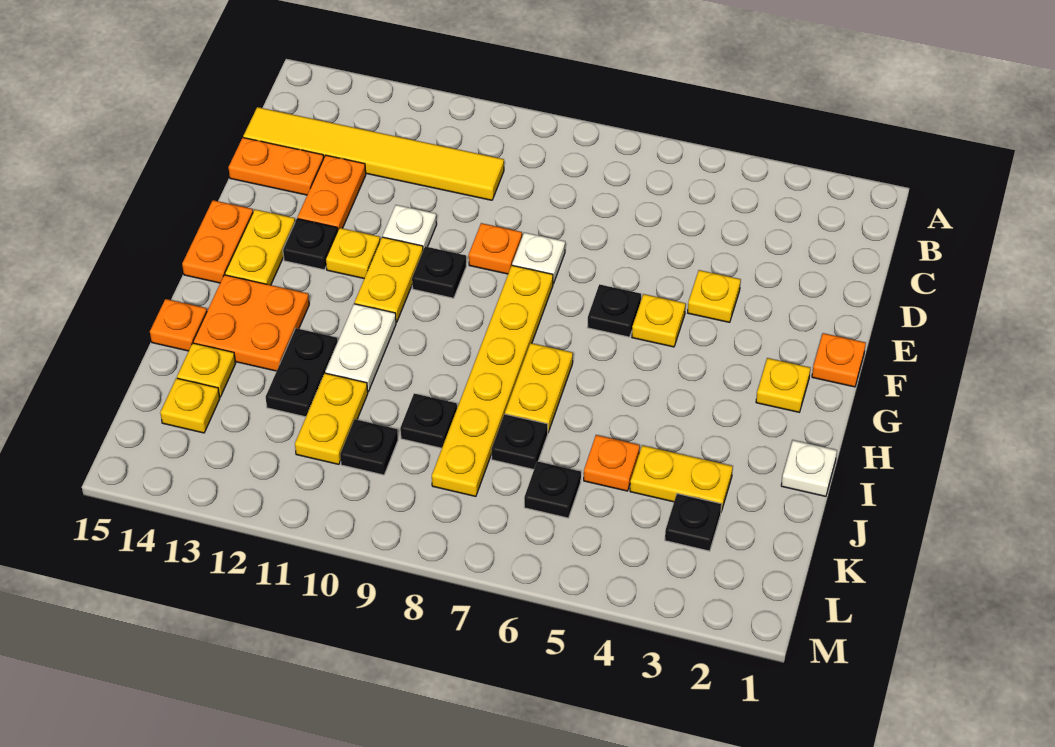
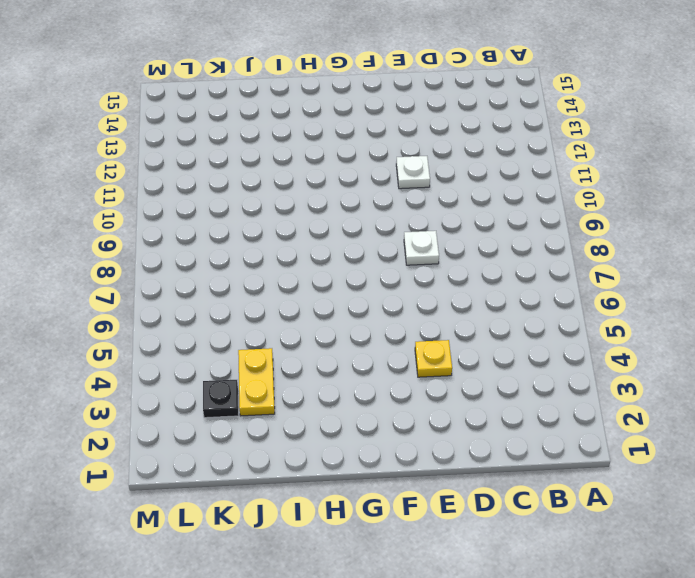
none -> yellow tile C10:C15 level 1
none -> orange plate D13:E13 level 1
none -> orange plate D14:D15 level 1
none -> orange plate E9 level 1

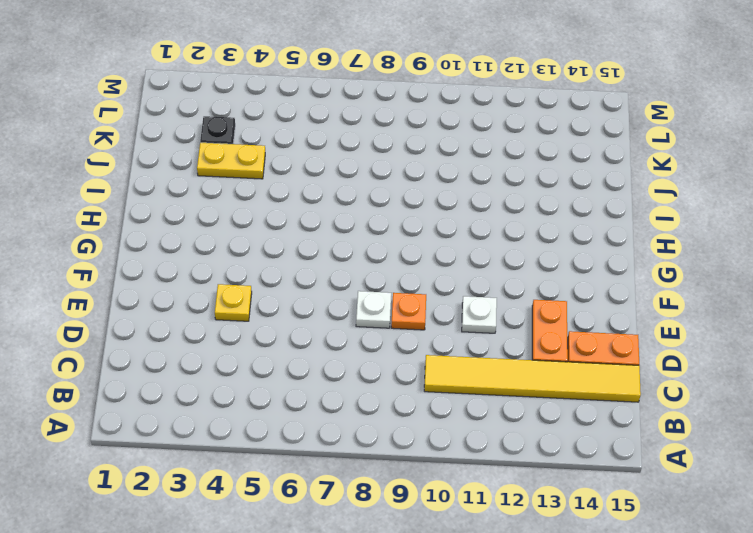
none -> orange plate F1 level 1
none -> yellow plate F5 level 1
none -> black plate F6 level 1
none -> yellow plate F8:K8 level 1

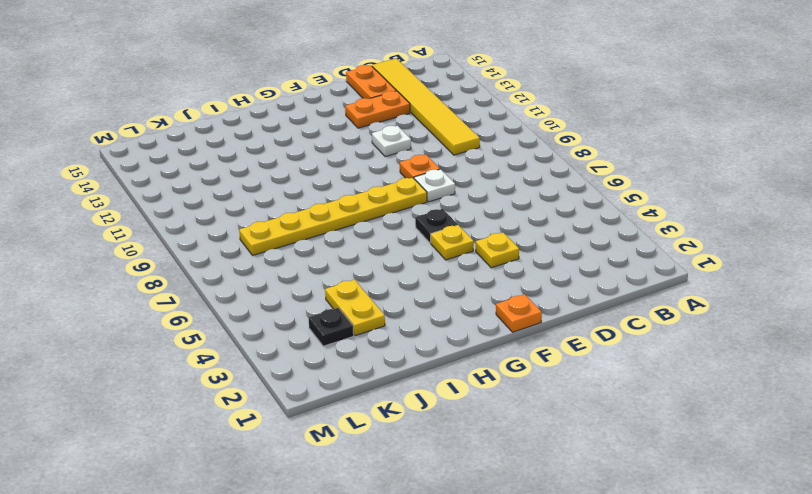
none -> black plate F10 level 1
none -> yellow plate F11:G11 level 1
none -> yellow plate F12 level 1
none -> black plate F13 level 1

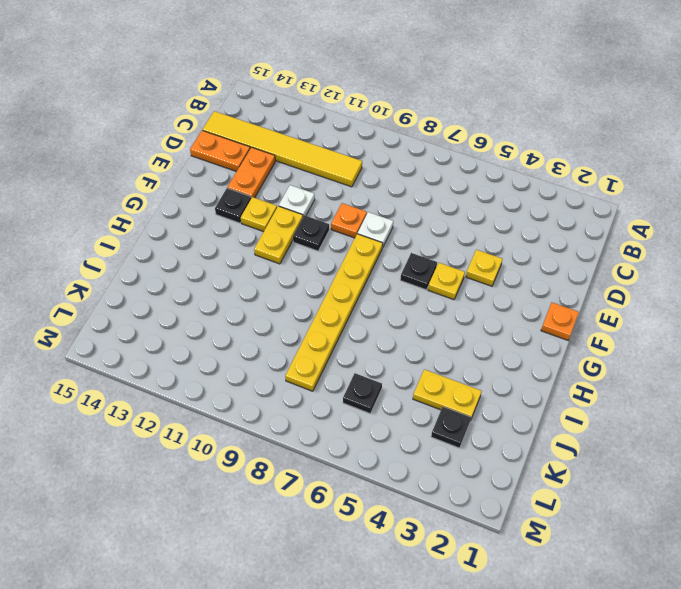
none -> yellow plate F14:G14 level 1
none -> orange plate F15:G15 level 1
none -> yellow plate G2 level 1
none -> yellow plate H7:I7 level 1

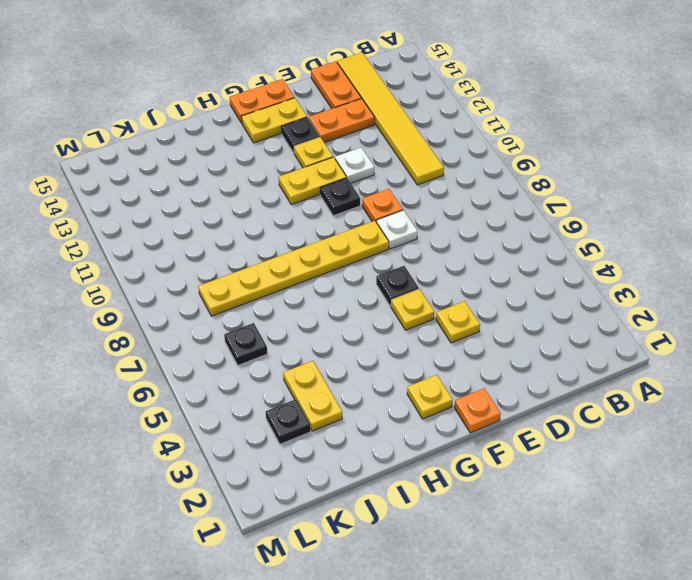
none -> yellow plate H7:I7 level 1
none -> white plate H11:I11 level 1
none -> orange plate H13:I14 level 1
none -> white plate I1 level 1

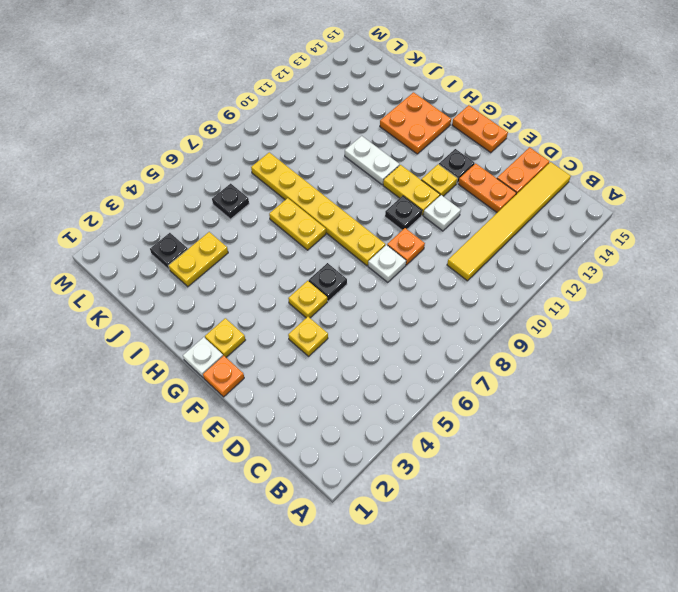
white plate G1 level 1 -> white plate I1 level 1
none -> yellow plate F14:G14 level 1
none -> black plate I12:J12 level 1
none -> orange plate I15 level 1
none -> orange plate J5 level 1

